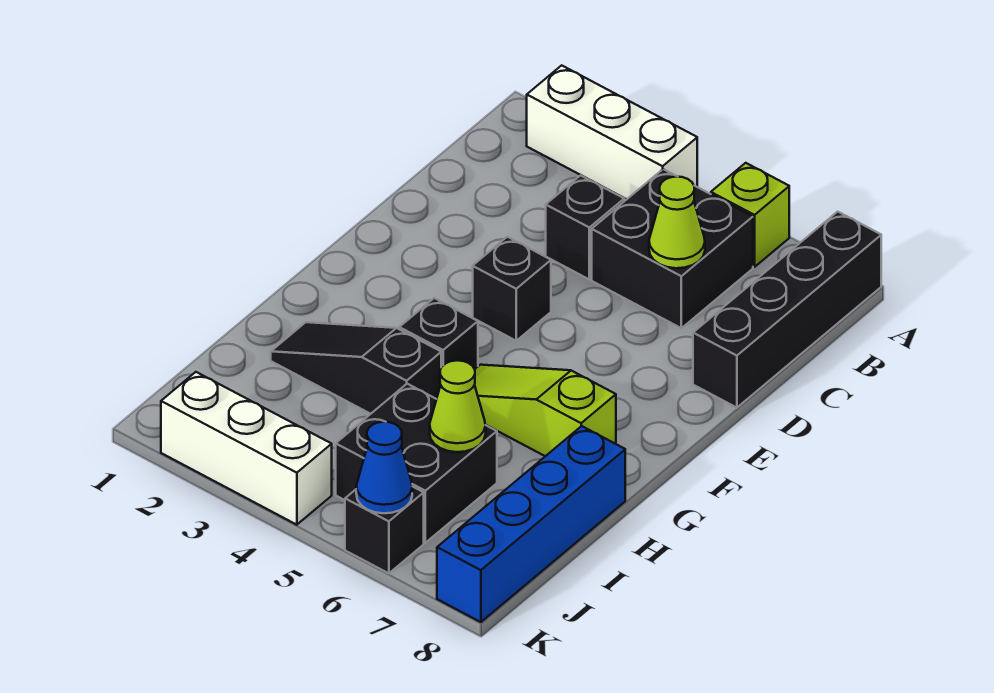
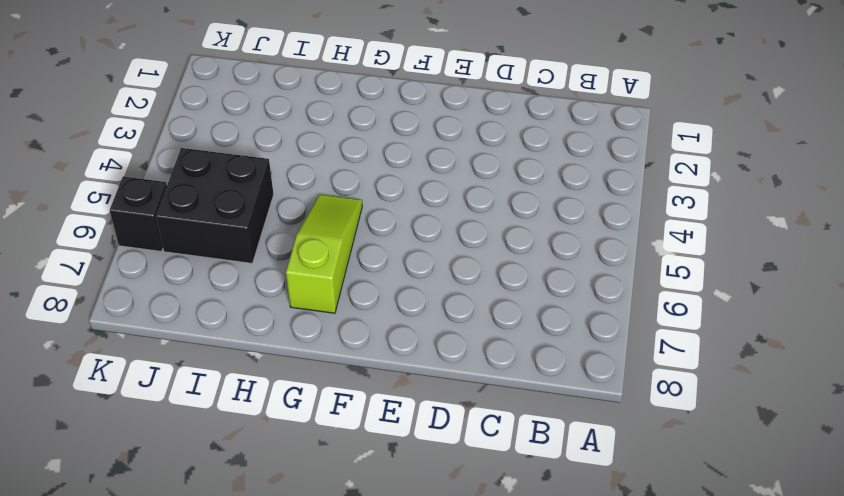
none -> white brick A2:A4 level 1
none -> lime brick A6 level 1
none -> black brick A8:D8 level 1

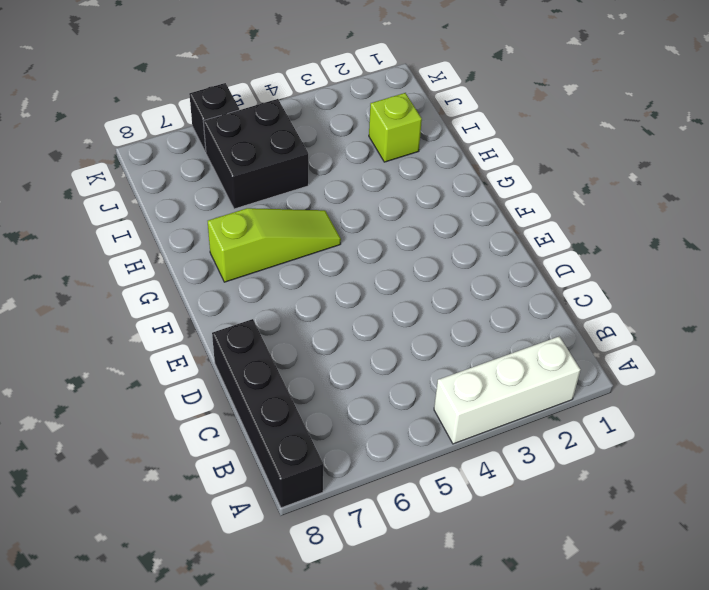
lime brick I2 level 1 -> lime brick A6 level 1
none -> black brick B5:C6 level 1
none -> black brick C4 level 1
none -> black brick E4 level 1

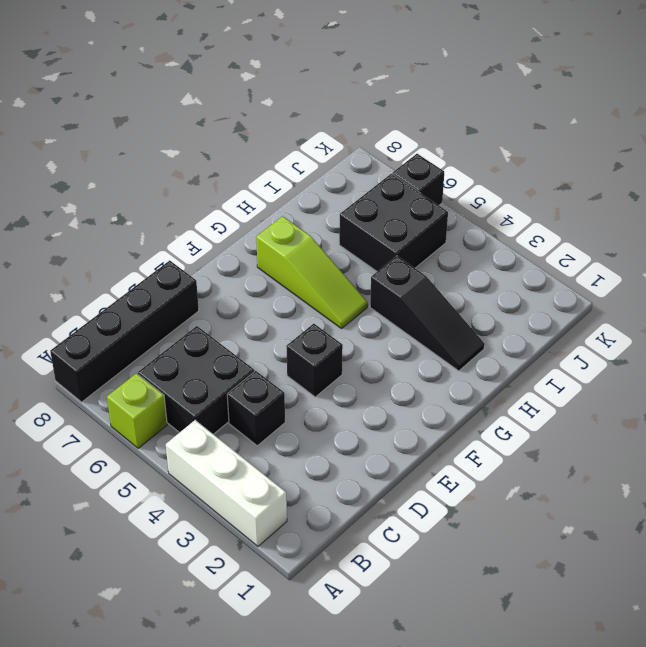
none -> black brick G4 level 1
none -> blue brick H8:K8 level 1
none -> white brick K2:K4 level 1

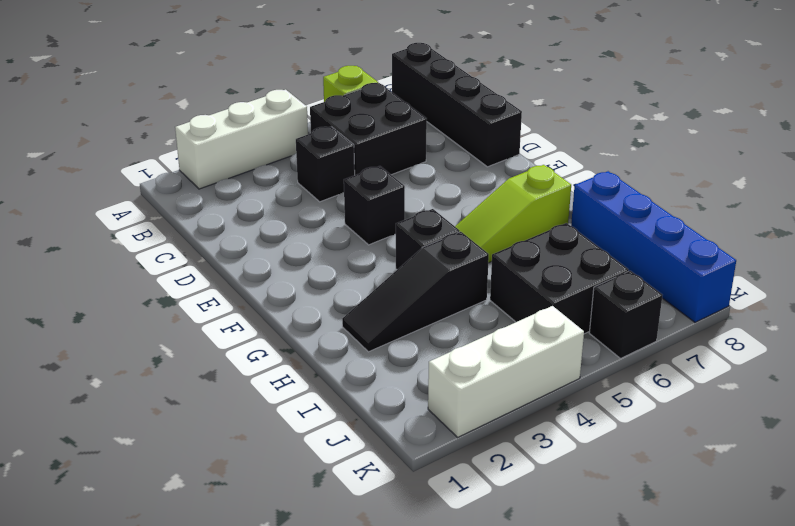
none -> lime cone C6 level 2
none -> lime cone I6 level 2
none -> blue cone K6 level 2

